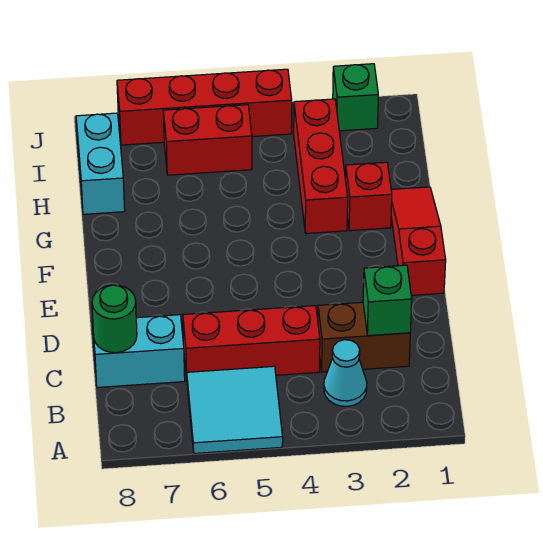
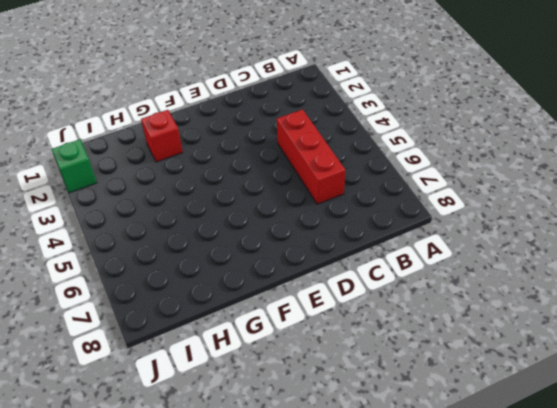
none -> cyan tile A5:B6 level 1
none -> cyan cone B3 level 1
none -> brown brick C2:C3 level 1

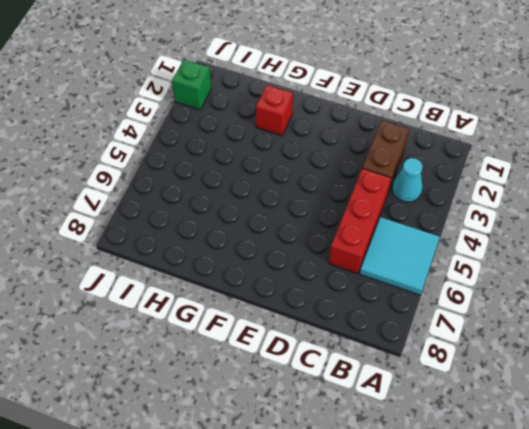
none -> cyan brick C7:C8 level 1
none -> red slope E1:G1 level 1 top E
none -> red brick G3:I3 level 1

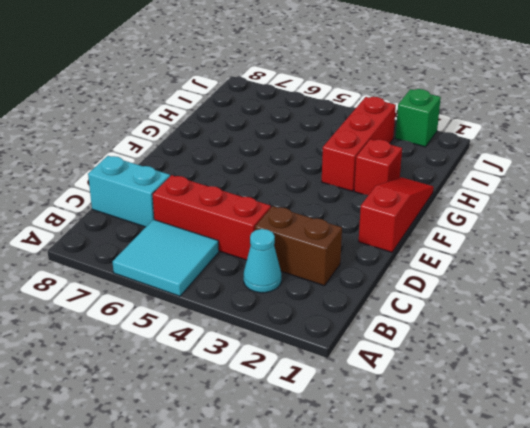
none -> cyan brick H8:I8 level 1
none -> red brick I5:I6 level 1
none -> red brick J4:J7 level 1

